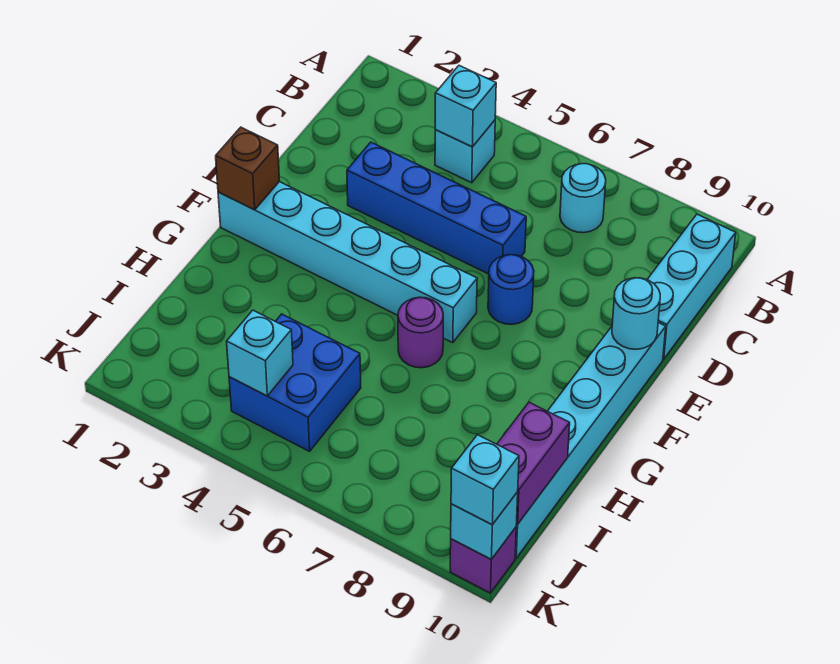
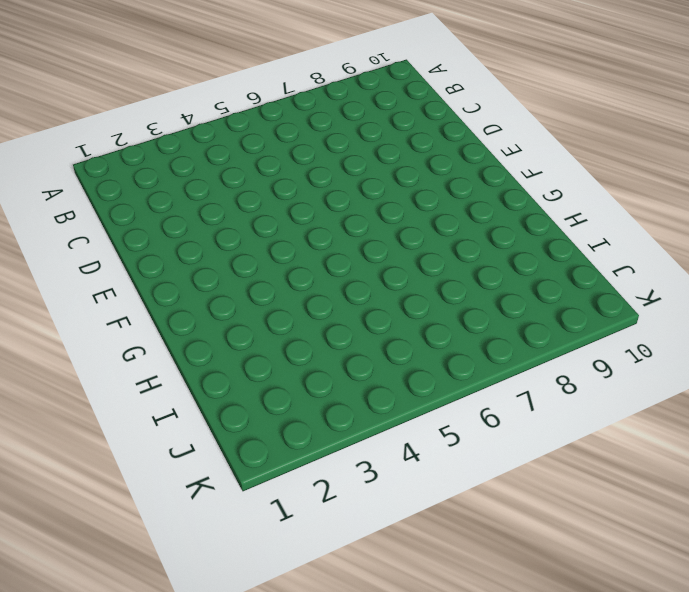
none -> cyan brick B4 level 1
none -> cyan round brick B7 level 1
none -> cyan brick B10:D10 level 1

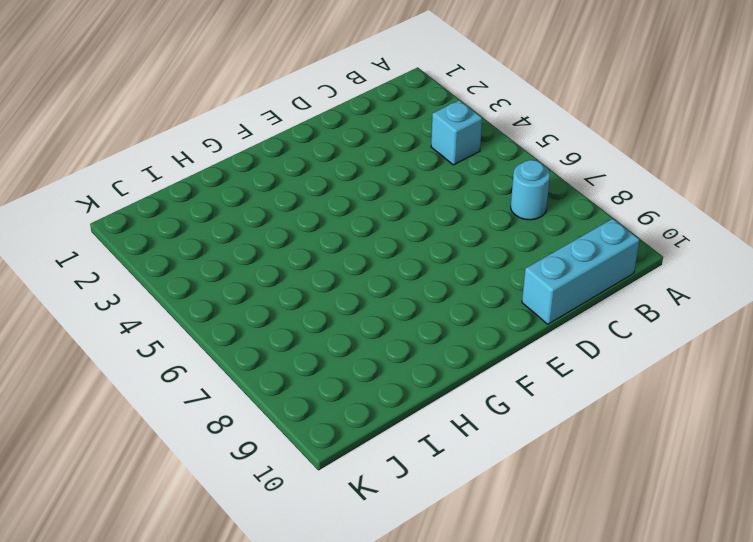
none -> blue brick D3:D6 level 1
none -> blue round brick E7 level 1
none -> cyan brick E10:J10 level 1

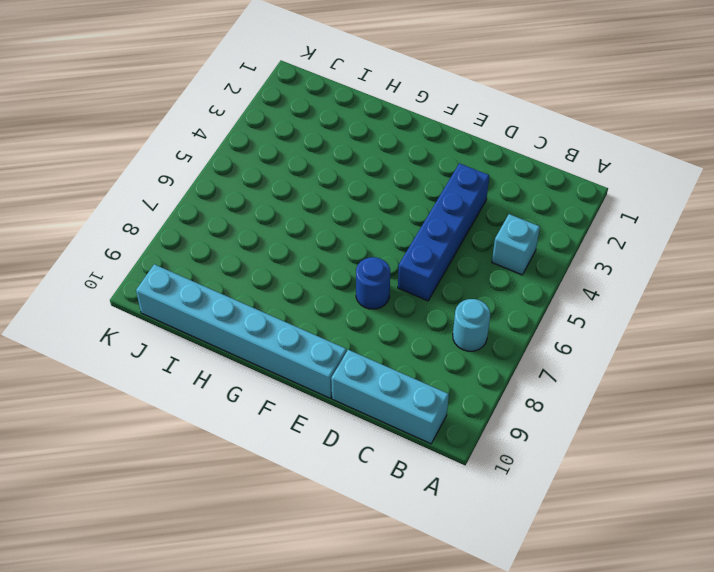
none -> cyan brick F1:F6 level 1
none -> purple round brick G6 level 1
none -> blue brick I4:J5 level 1

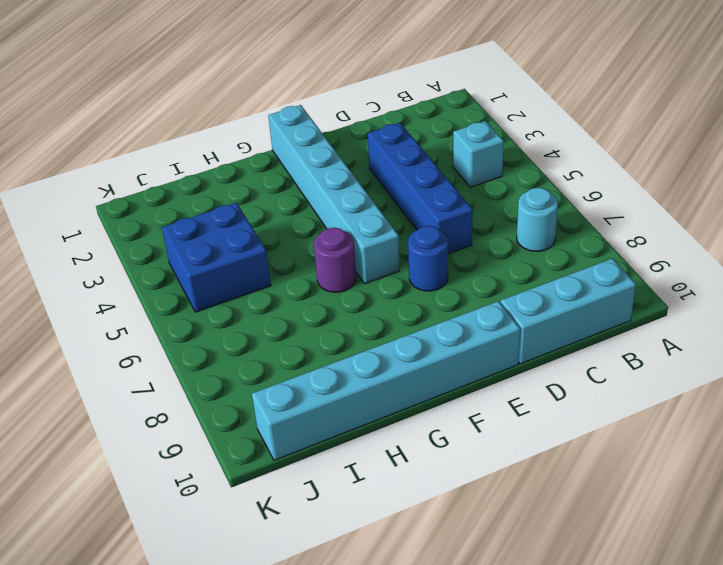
none -> purple brick K10 level 1
none -> cyan brick B4 level 2
none -> cyan round brick E10 level 2

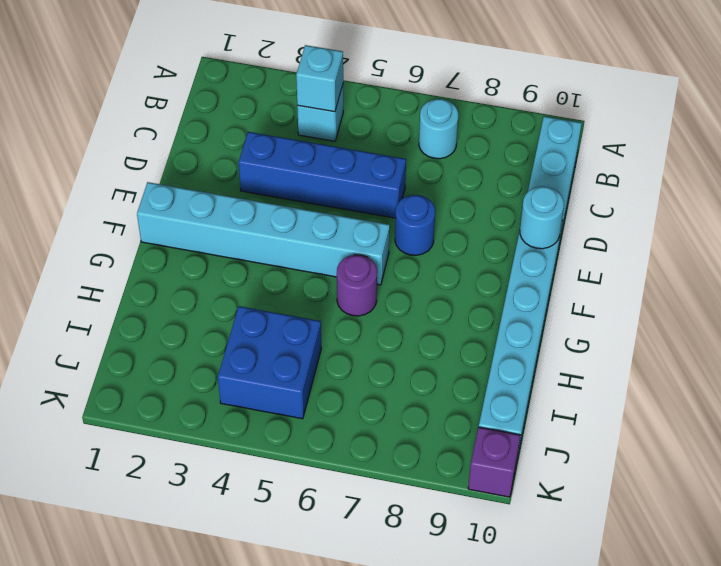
none -> brown brick F1 level 2
none -> purple brick I10:J10 level 2
none -> cyan brick J4 level 2

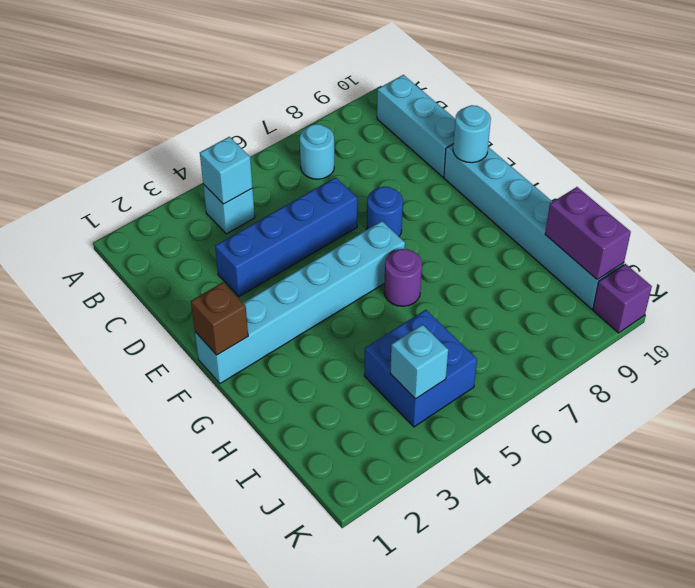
none -> cyan brick K10 level 2
none -> cyan brick K10 level 3

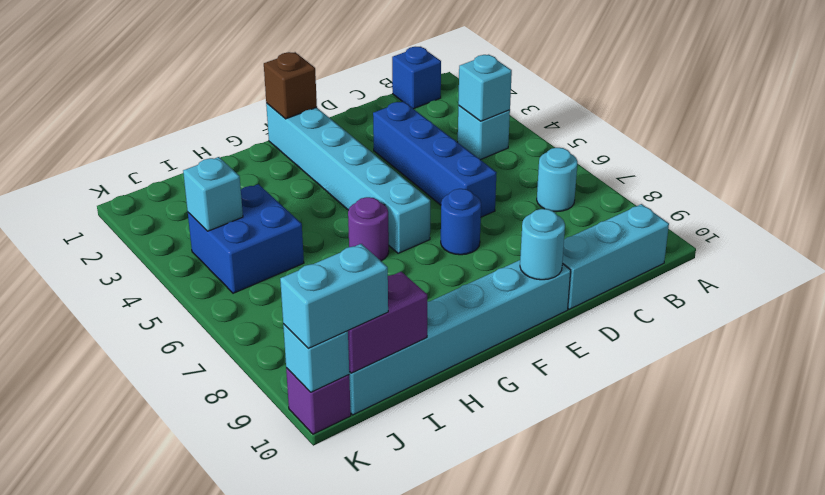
blue brick B1 level 1 -> none
cyan brick J10:K10 level 3 -> cyan brick K10 level 3

